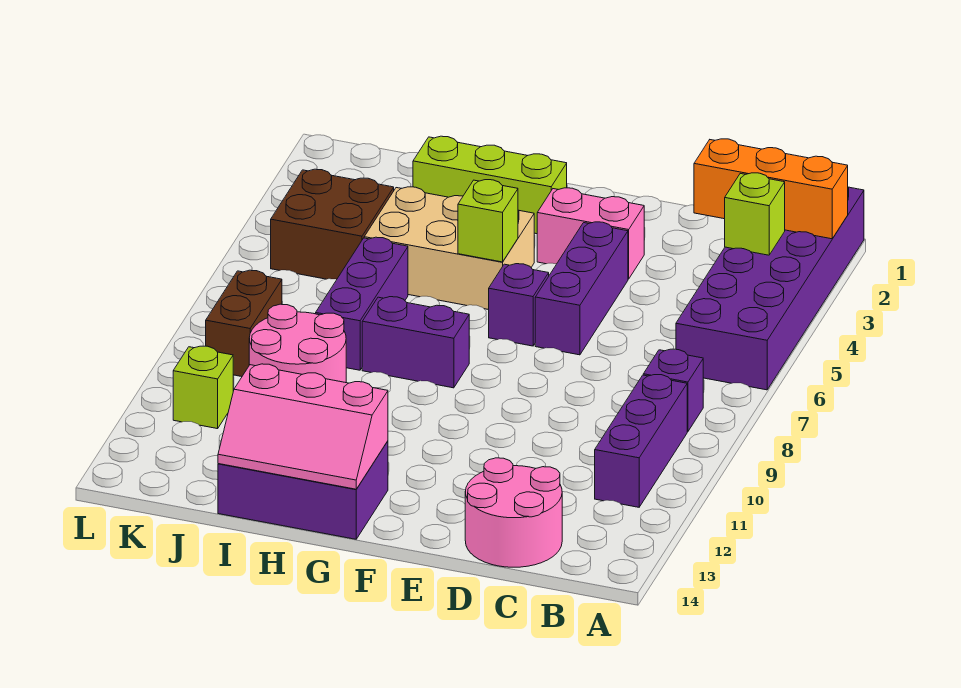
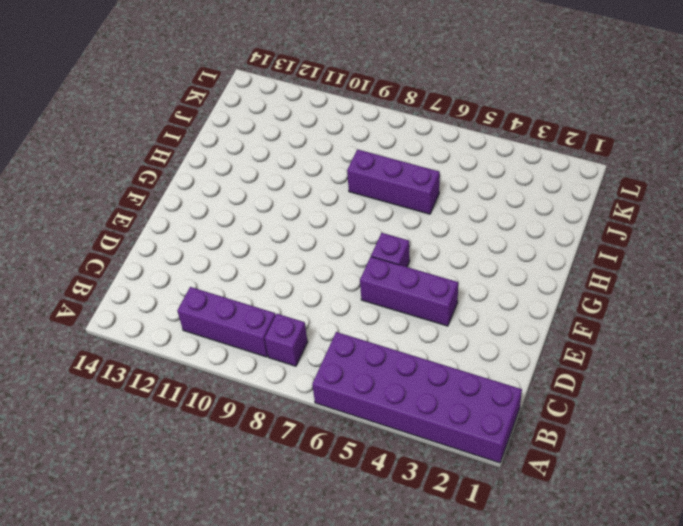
none -> pink round brick C13:D14 level 1
none -> pink brick E3:F3 level 1
none -> lime brick G2:I2 level 1

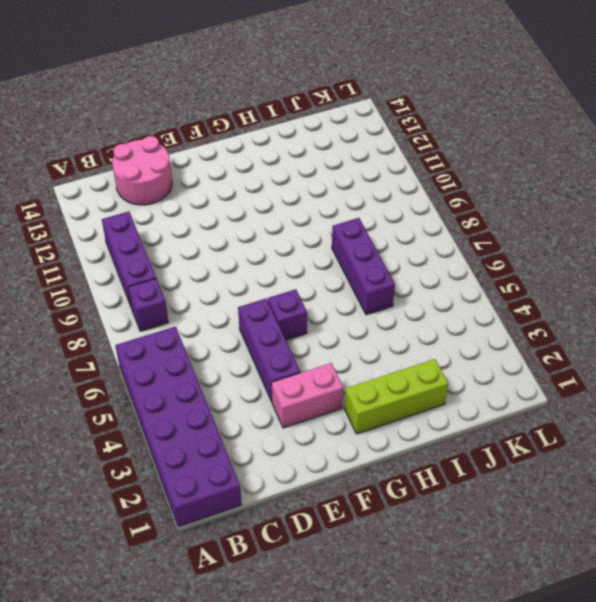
none -> tan brick G4:I5 level 1
none -> purple brick G8:H8 level 1
none -> purple brick G13:I14 level 1

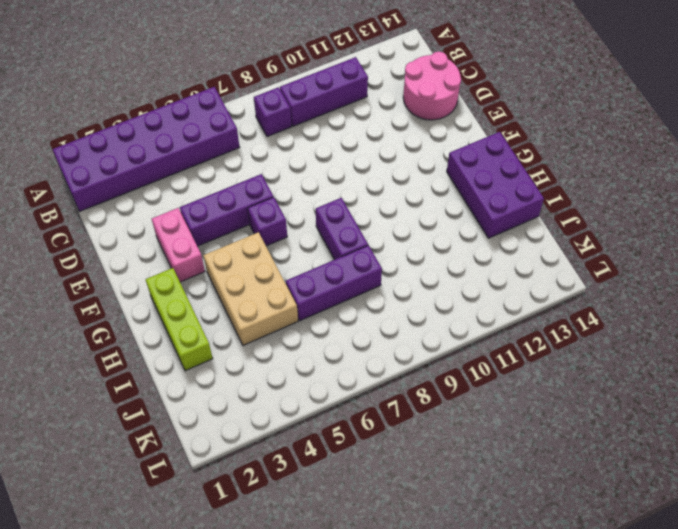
none -> pink round brick I9:J10 level 1
none -> brown brick J4:K5 level 1
none -> brown brick K8:K9 level 1

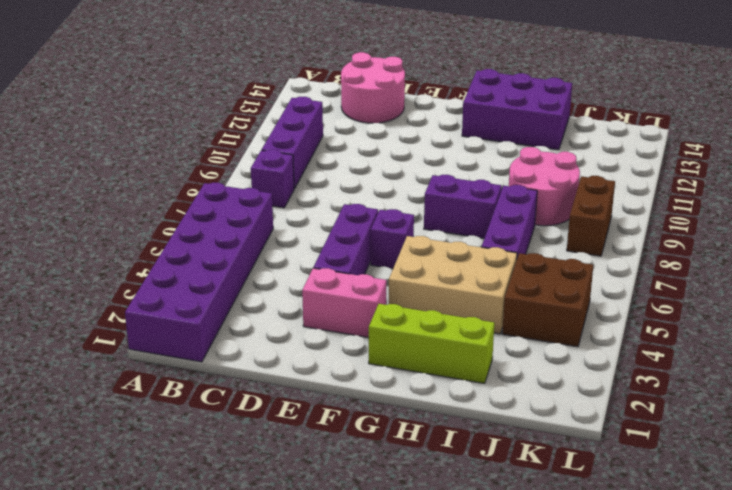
none -> lime brick K11 level 1
none -> orange brick A2:C2 level 2
none -> lime brick B3 level 2

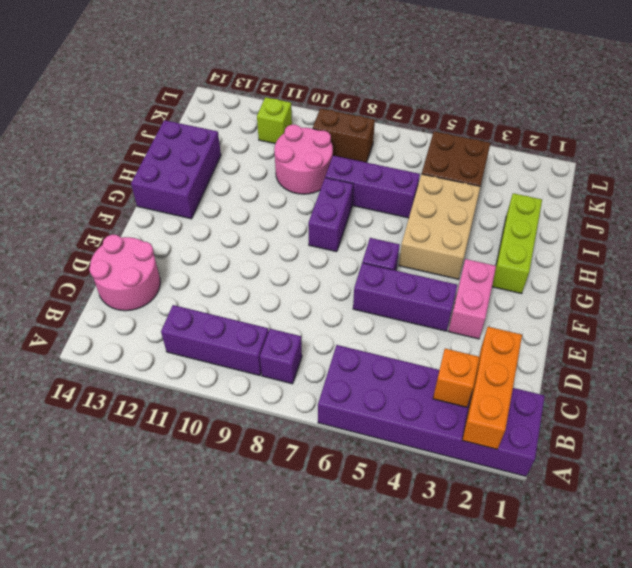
orange brick B3 level 2 -> lime brick B3 level 2
none -> lime brick G5 level 2
none -> pink slope G13:I14 level 2 top 13

